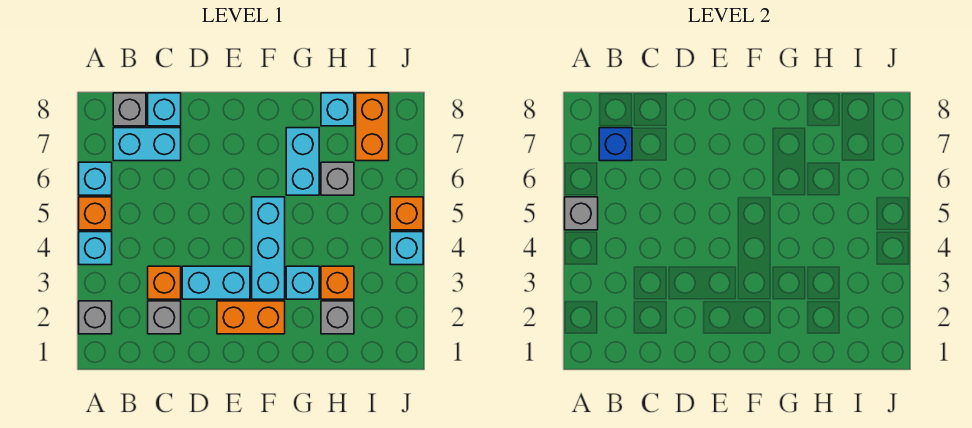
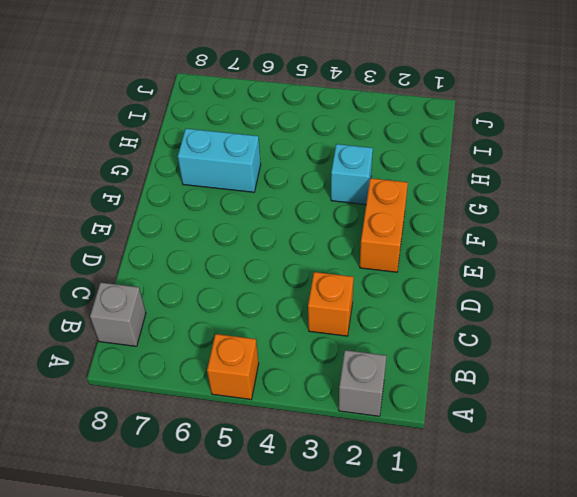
none -> cyan brick A4 level 1
none -> cyan brick A6 level 1
none -> cyan brick B7:C7 level 1

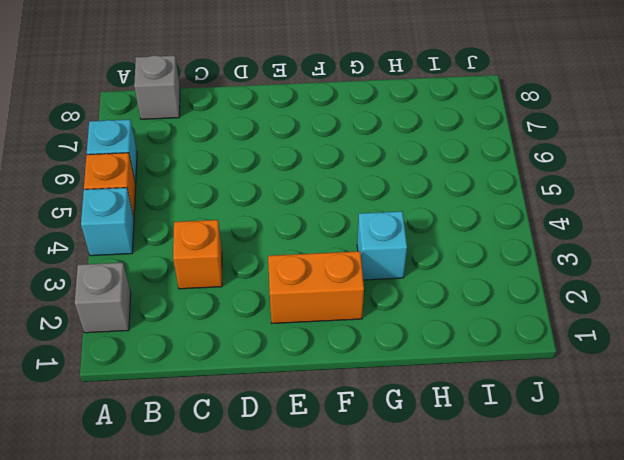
none -> cyan brick B7:C7 level 1
none -> grey brick C2 level 1
none -> cyan brick C8 level 1

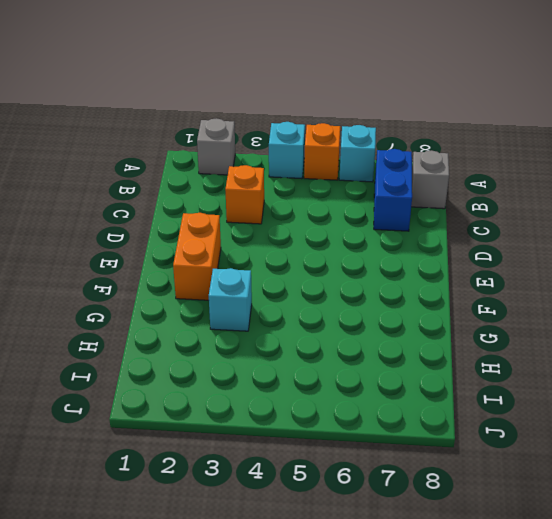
blue brick B7:C7 level 1 -> cyan brick B7:C7 level 1
none -> grey brick C2 level 1
none -> cyan brick C8 level 1
none -> cyan brick D3:E3 level 1

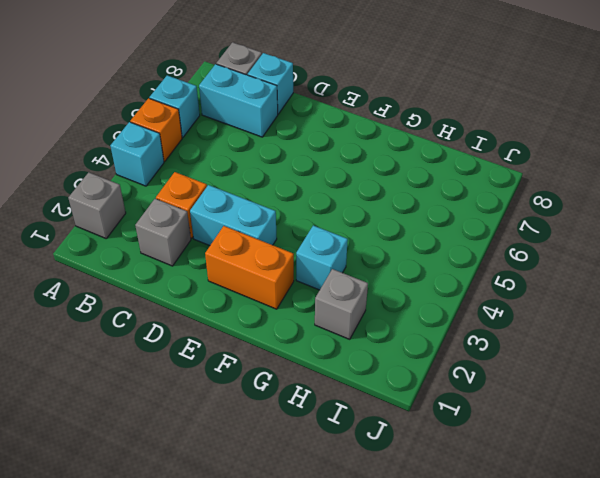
none -> cyan brick F3:F5 level 1
none -> cyan brick G6:G7 level 1
none -> orange brick H3 level 1

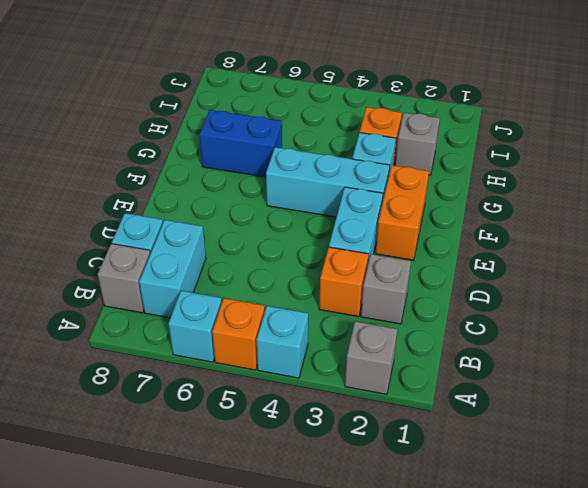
blue brick G6:G7 level 1 -> cyan brick G6:G7 level 1
none -> grey brick H6 level 1
none -> cyan brick H8 level 1
none -> orange brick I7:I8 level 1

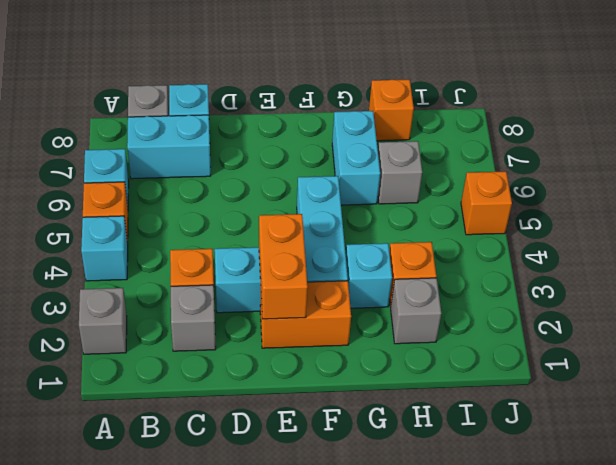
orange brick E2:E3 level 2 -> orange brick I7:I8 level 1
orange brick H8 level 1 -> cyan brick H8 level 1
none -> cyan brick J4 level 1
none -> grey brick A5 level 2
none -> blue brick B7 level 2

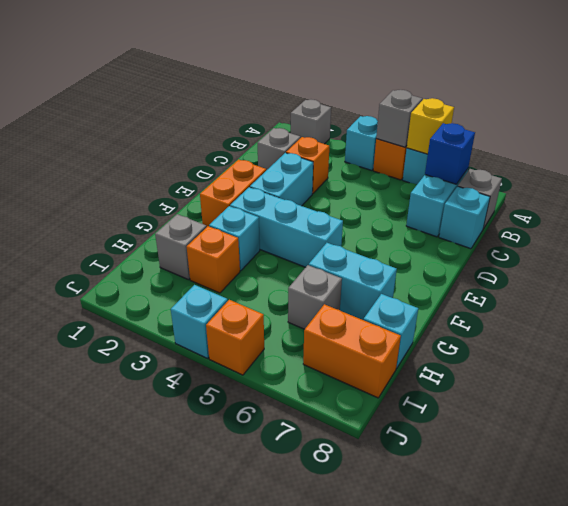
yellow brick A6 level 2 -> none

